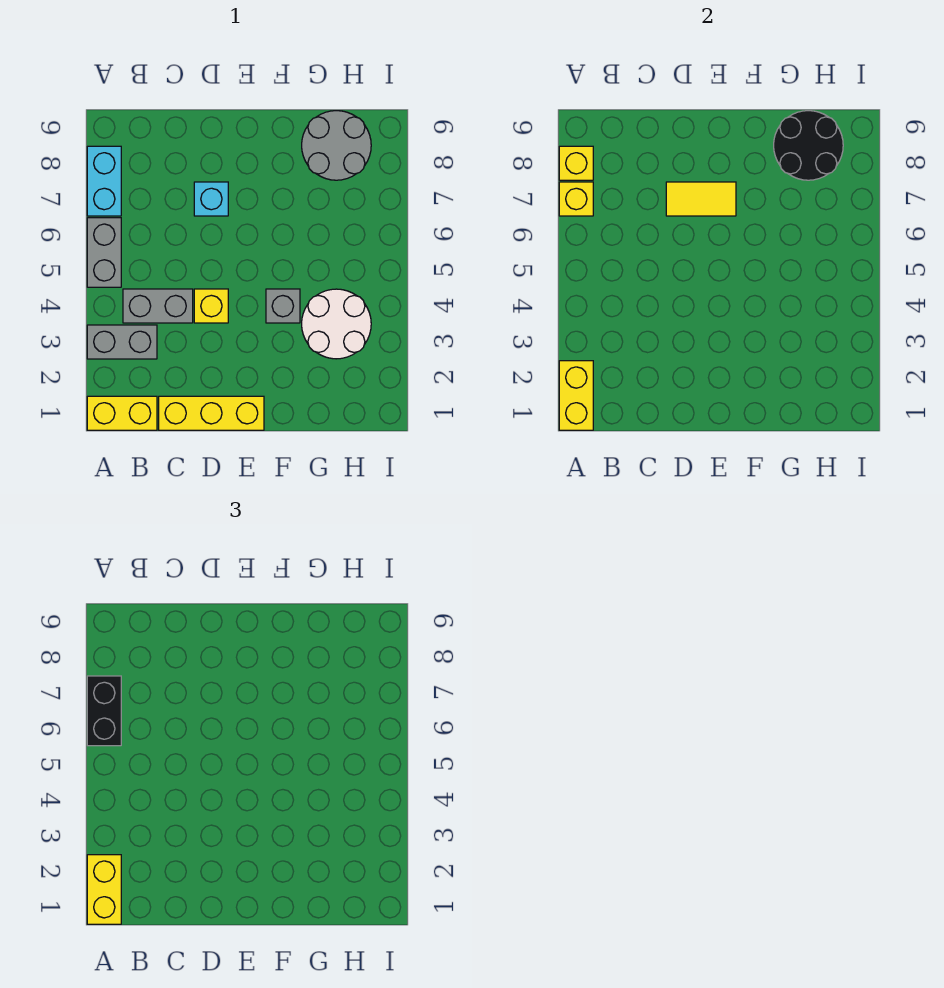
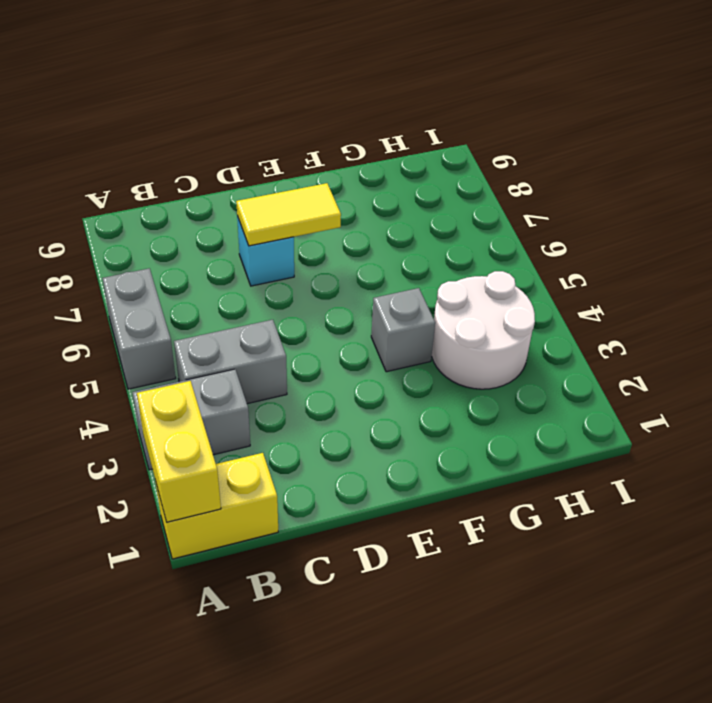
none -> cyan brick A7:A8 level 1
none -> yellow brick C1:E1 level 1
none -> yellow brick D4 level 1

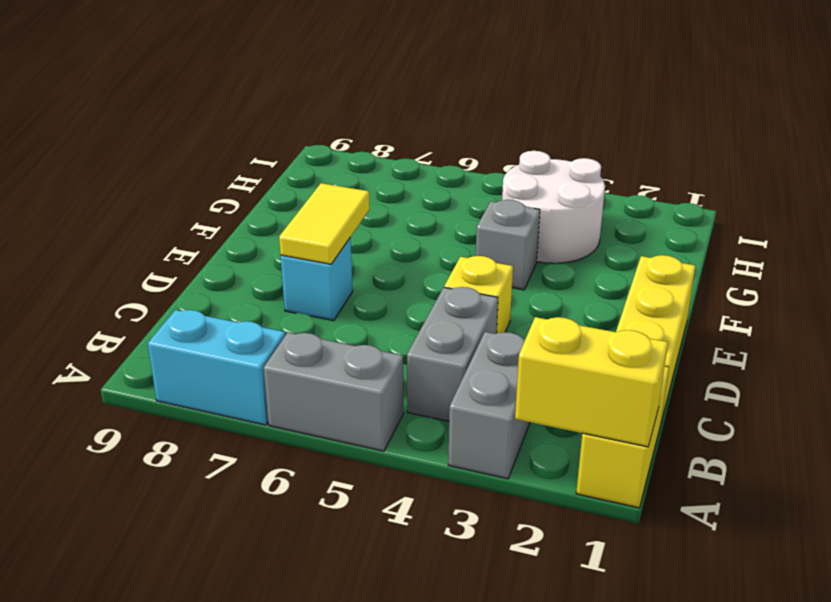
none -> grey round brick G8:H9 level 1
none -> yellow brick A7 level 2
none -> yellow brick A8 level 2

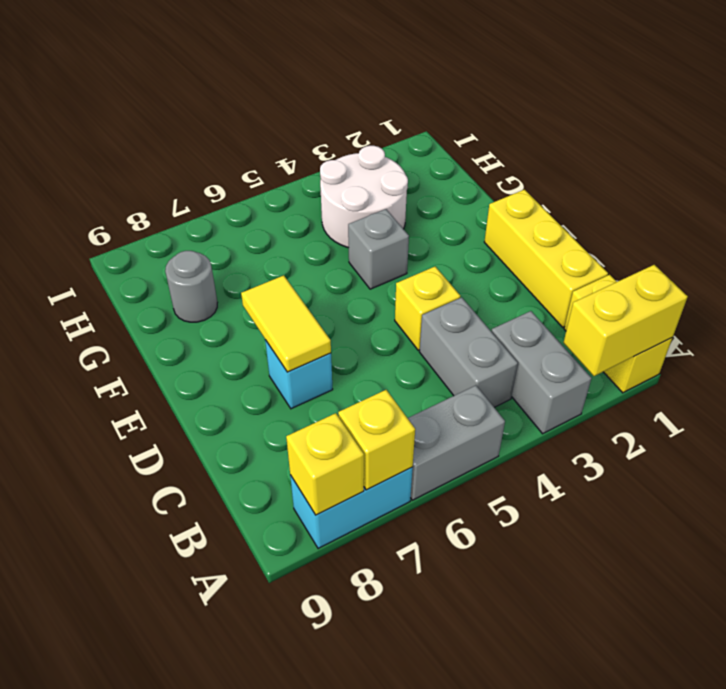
grey round brick G8 level 1 -> grey round brick G8:H9 level 1
none -> black round brick G8:H9 level 2
none -> yellow brick A1:A2 level 3
none -> black brick A6:A7 level 3

